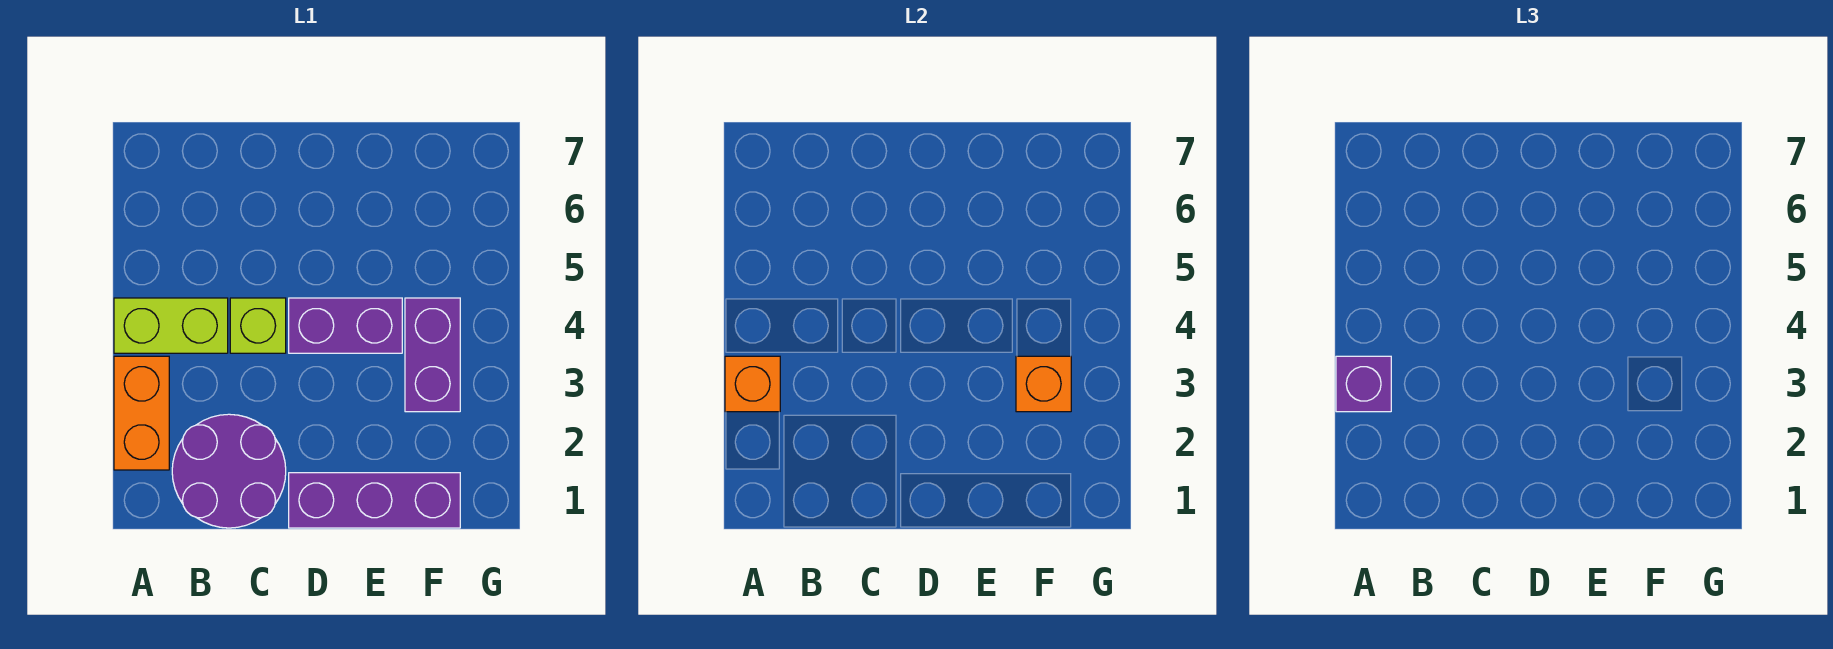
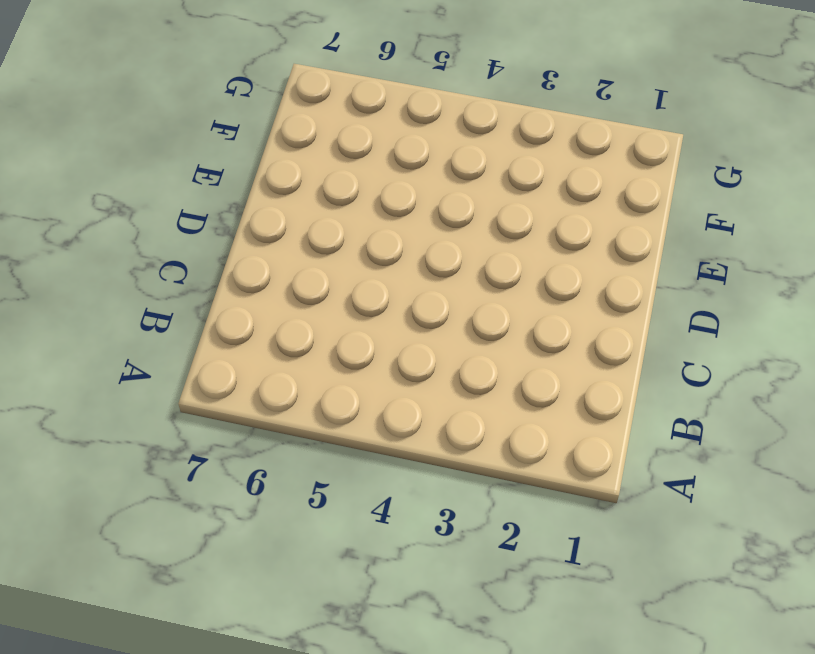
none -> orange brick A2:A3 level 1
none -> lime brick A4:B4 level 1

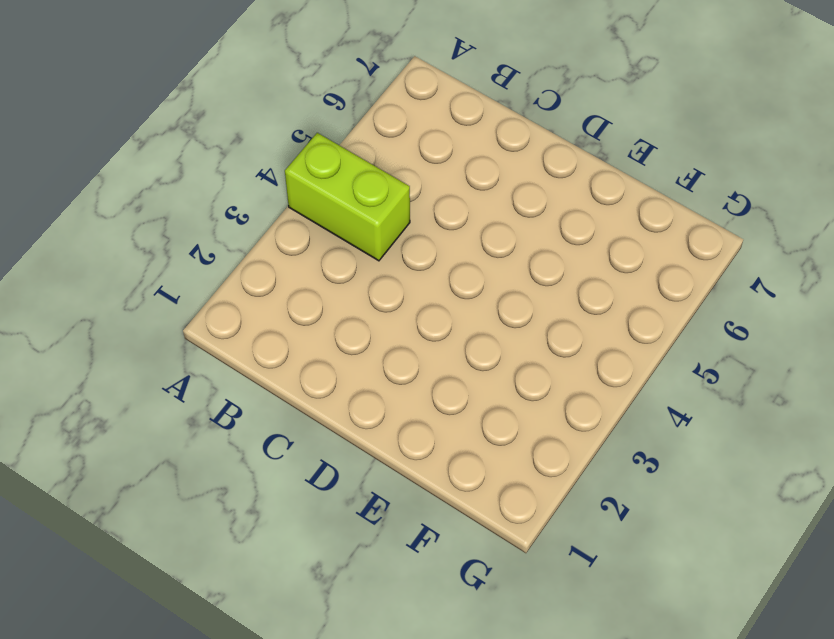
none -> orange brick A2:A3 level 1
none -> purple round brick B1:C2 level 1

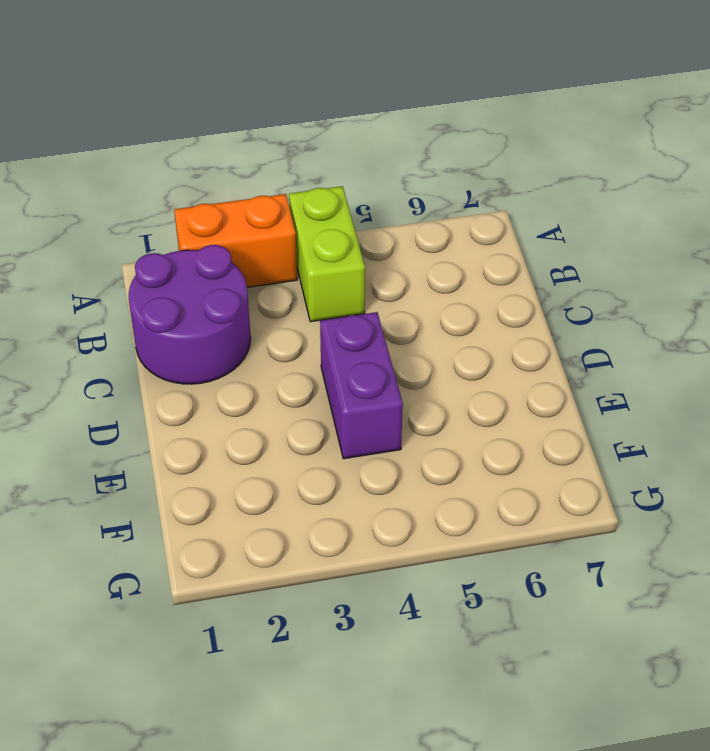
none -> lime brick C4 level 1
none -> purple brick D1:F1 level 1

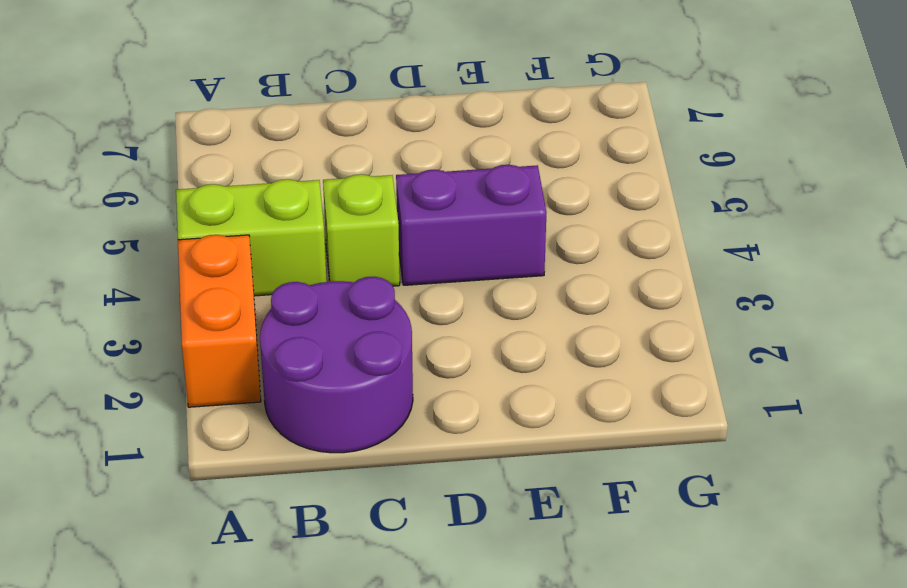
none -> purple brick D1:F1 level 1
none -> purple brick F3:F4 level 1

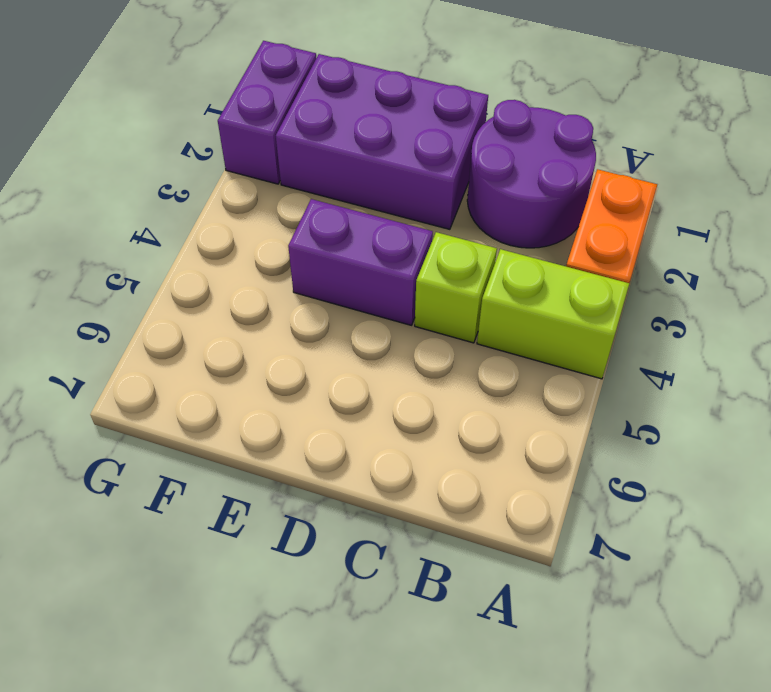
purple brick D1:F2 level 1 -> purple brick D1:F1 level 1
purple brick G1:G2 level 1 -> purple brick F3:F4 level 1
none -> orange brick A3 level 2
none -> orange brick F3 level 2

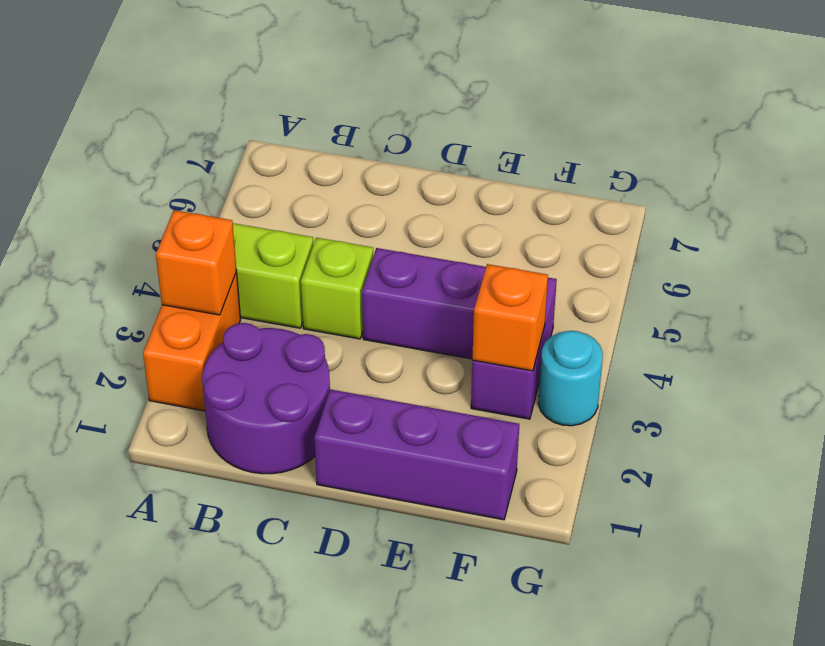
cyan round brick G3 level 1 -> none
none -> purple brick A3 level 3

